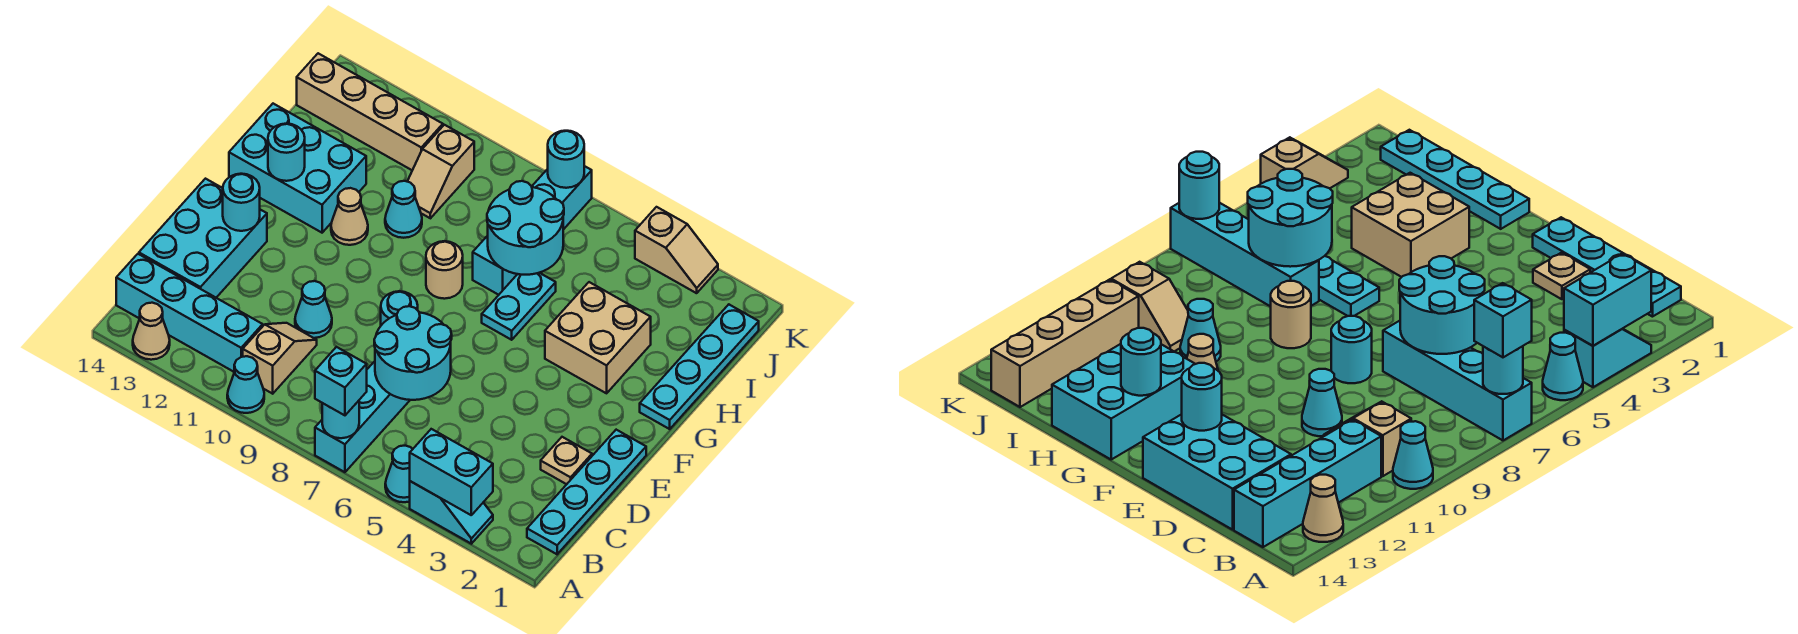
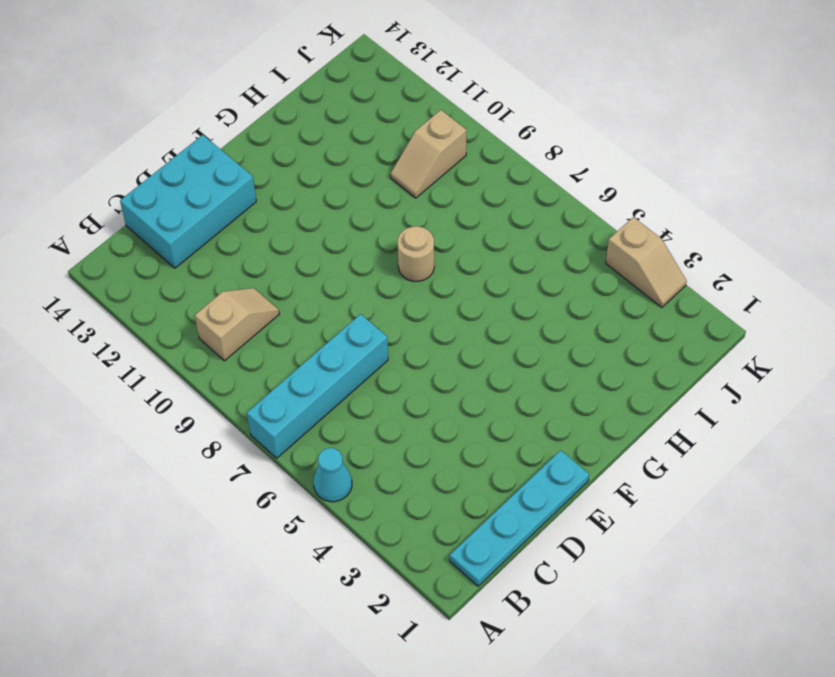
none -> cyan slope A3:A4 level 1 top 4
none -> cyan cone A10 level 1
none -> tan cone A13 level 1
none -> cyan brick B11:B14 level 1

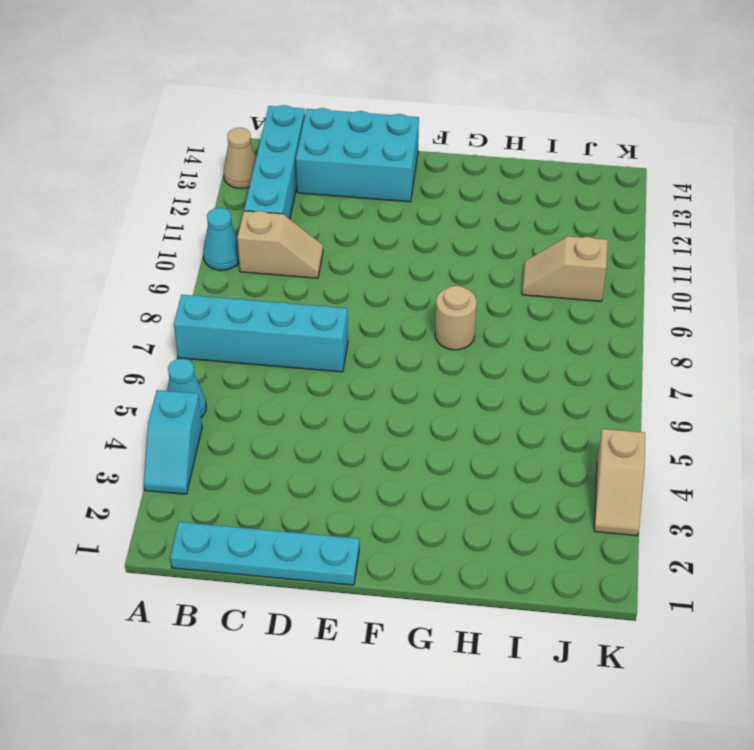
none -> tan plate D2 level 1
none -> cyan cone D10 level 1
none -> cyan round brick E8 level 1
none -> cyan plate G1:J1 level 1

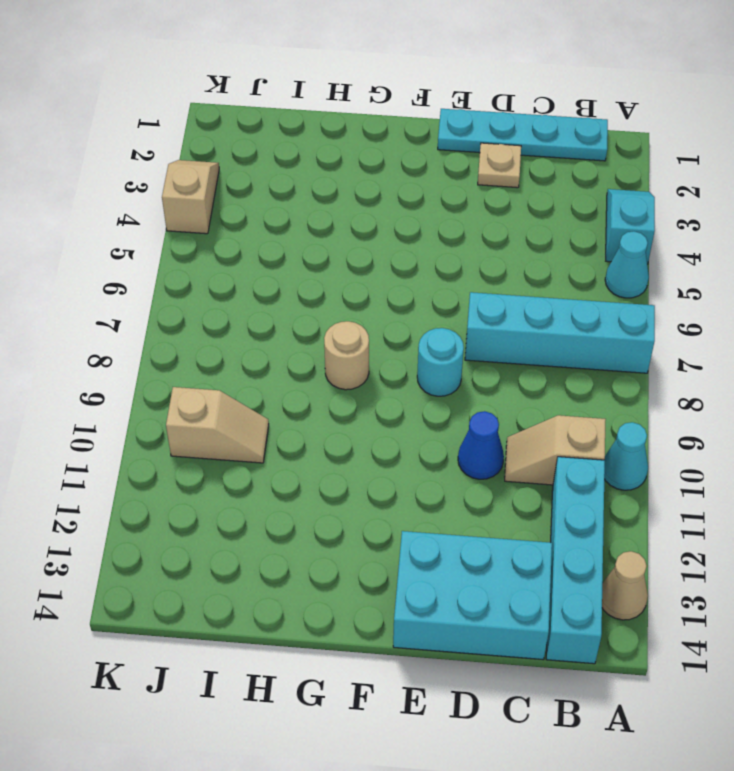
blue cone D10 level 1 -> cyan cone D10 level 1
none -> cyan plate G1:J1 level 1
none -> tan brick G3:H4 level 1
none -> cyan plate G6:H6 level 1
none -> tan cone G11 level 1

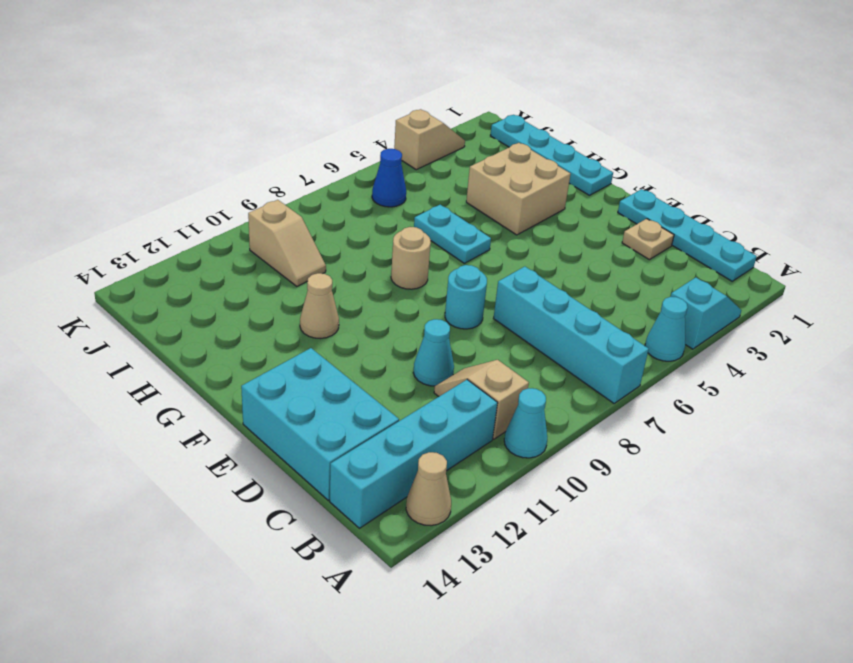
blue cone J6 level 1 -> none
none -> cyan brick G12:H14 level 1
none -> cyan brick H7:K7 level 1
none -> cyan cone H10 level 1
none -> tan brick J11:J14 level 1

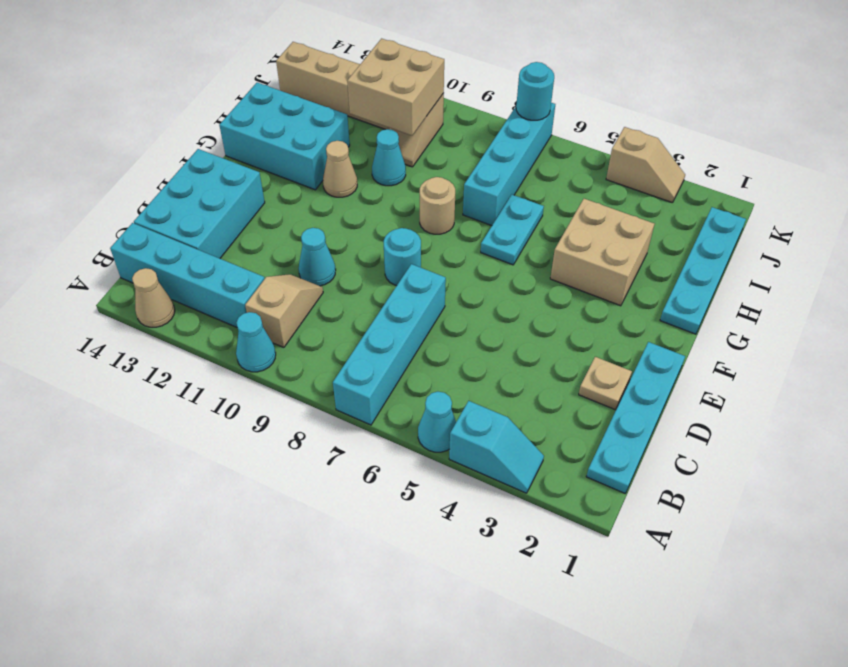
tan brick I10:J11 level 2 -> none
none -> cyan brick A3:A4 level 2
none -> cyan round brick A7 level 2
none -> cyan round brick C6:D7 level 2
none -> cyan round brick E13 level 2

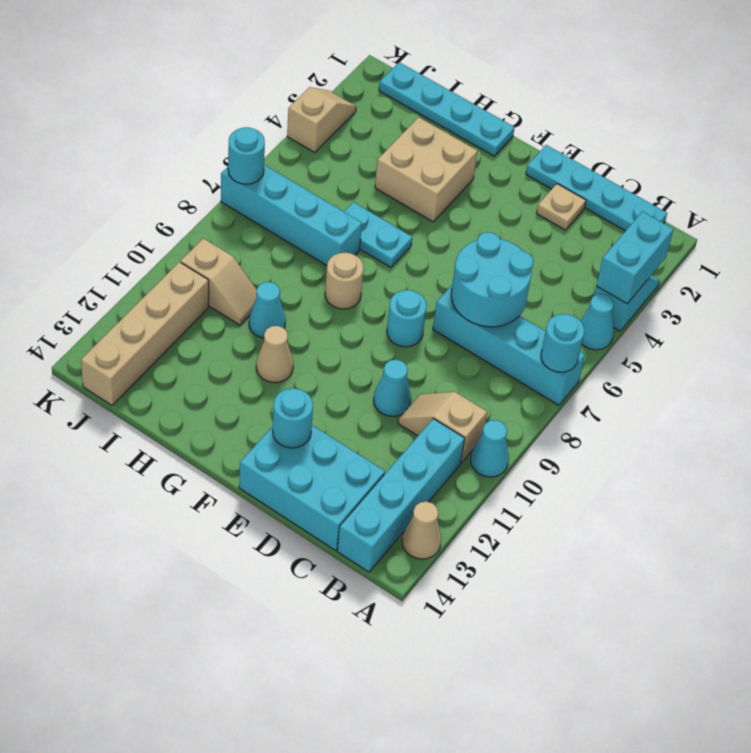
none -> cyan brick G12:H14 level 1
none -> cyan round brick G13 level 2
none -> cyan round brick H6:I7 level 2
none -> cyan brick A7 level 3

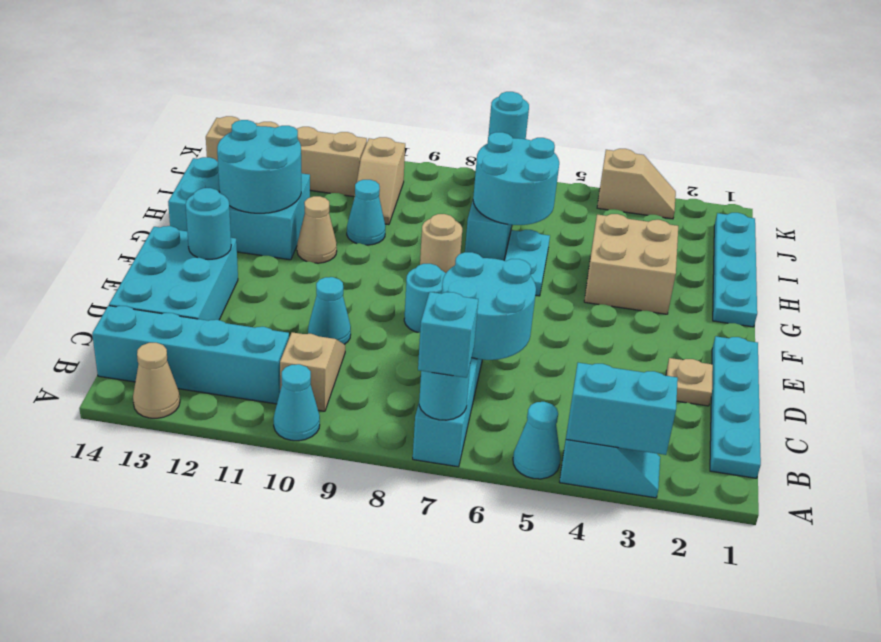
cyan round brick G12:H13 level 2 -> cyan round brick G13 level 2

